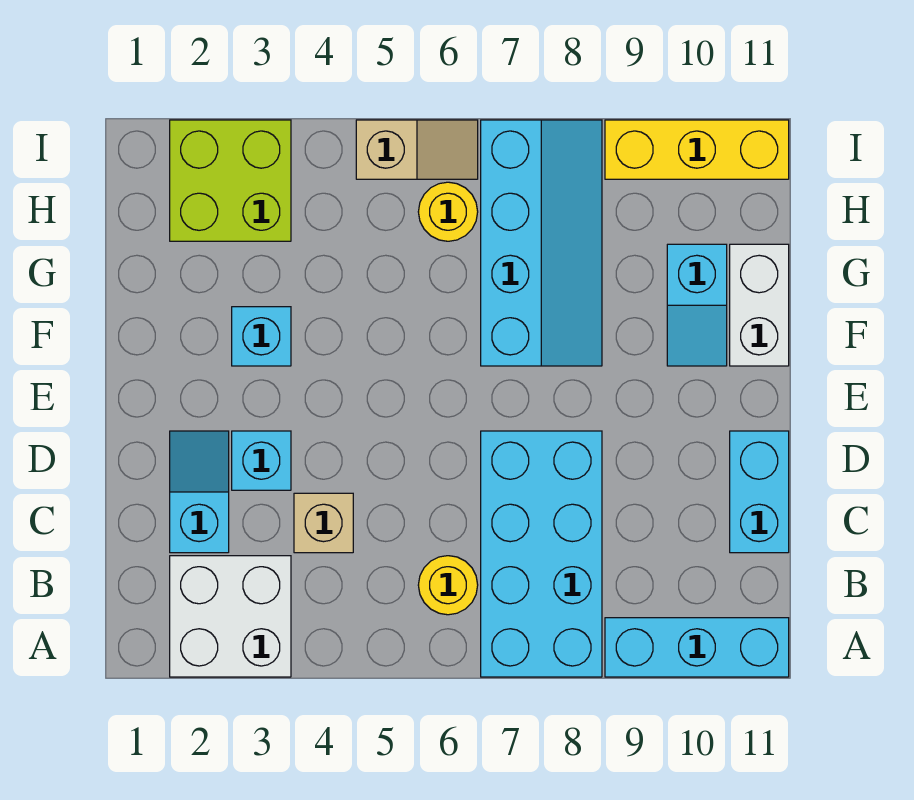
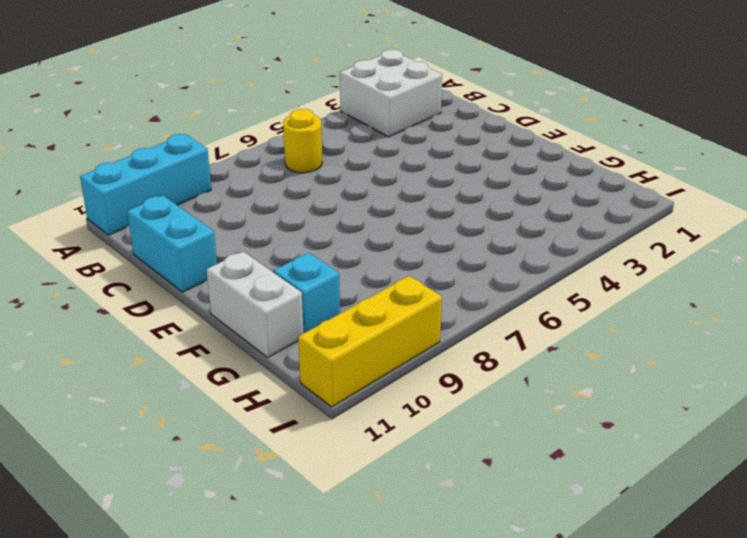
none -> cyan brick A7:D8 level 1
none -> cyan slope C2:D2 level 1 top C
none -> tan brick C4 level 1

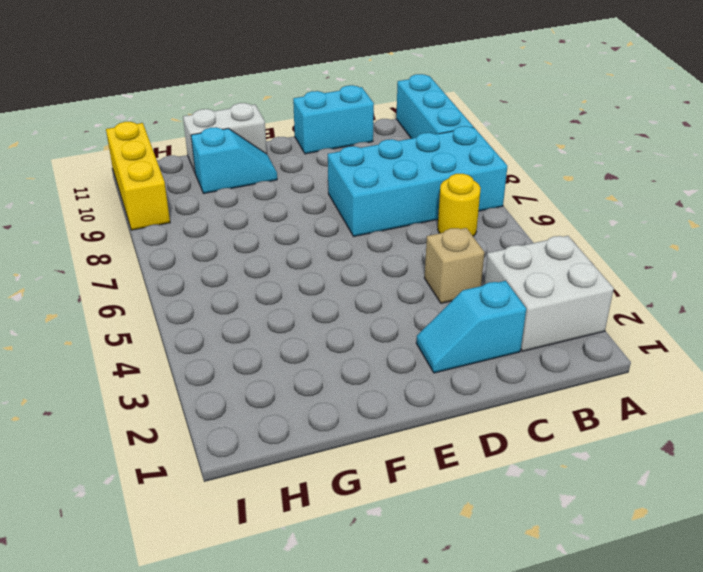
none -> cyan brick D3 level 1
none -> cyan brick F3 level 1
none -> cyan slope F7:I8 level 1 top 7

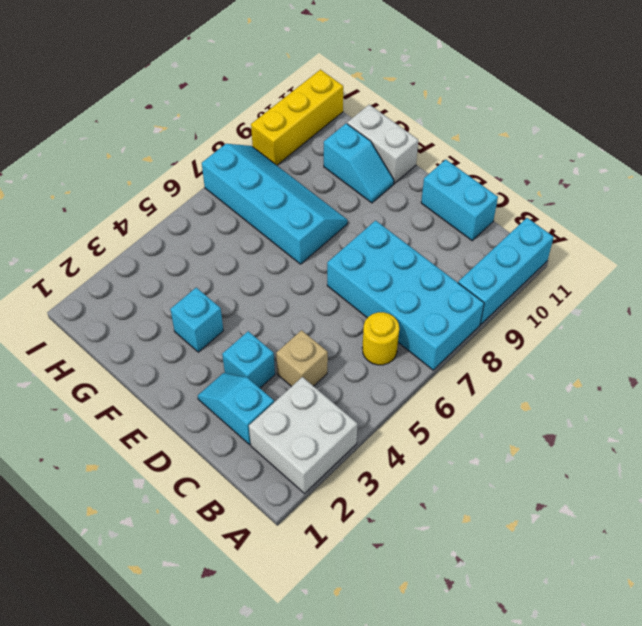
none -> lime brick H2:I3 level 1
none -> yellow round brick H6 level 1
none -> tan slope I5:I6 level 1 top 5

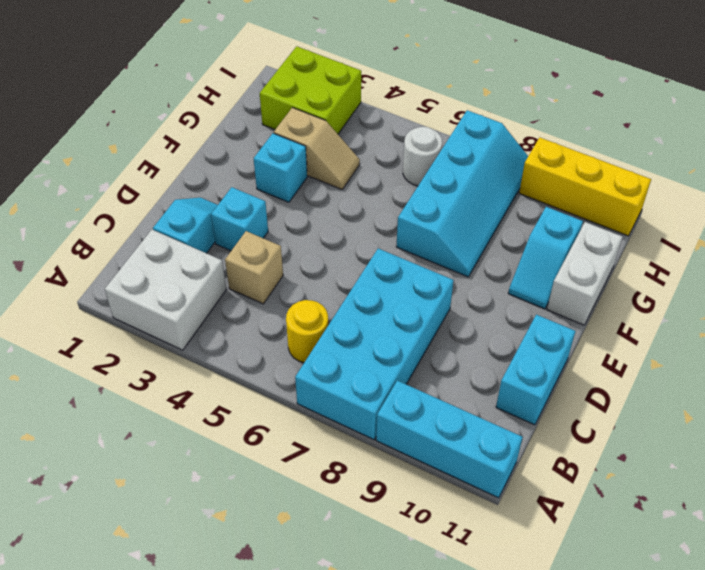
tan slope G3:G4 level 1 top 3 -> tan slope I5:I6 level 1 top 5
white round brick H6 level 1 -> yellow round brick H6 level 1

